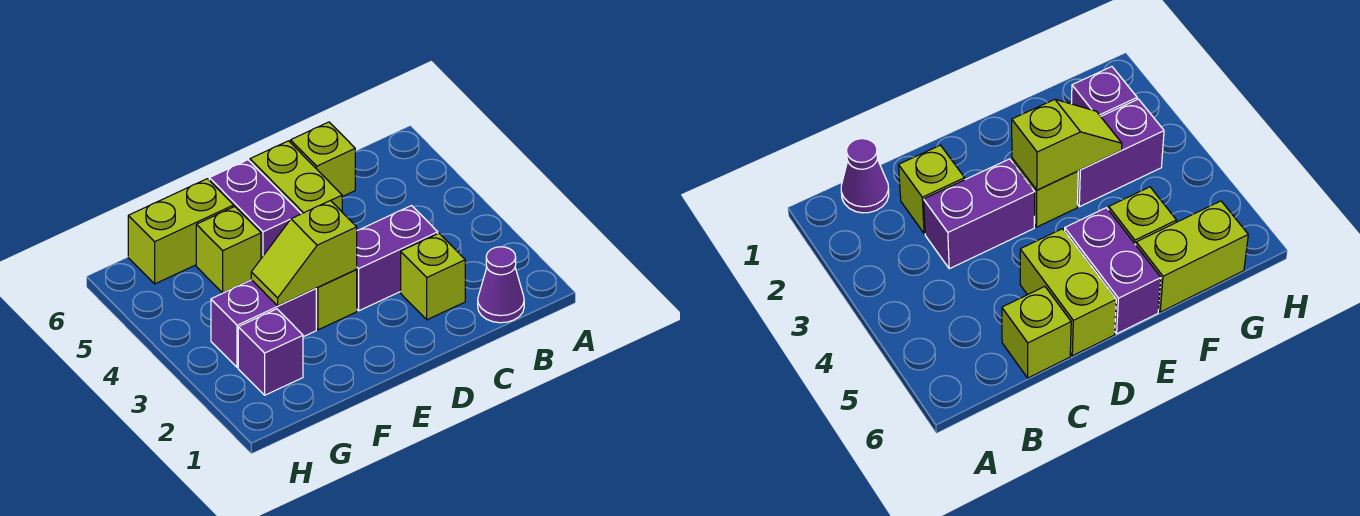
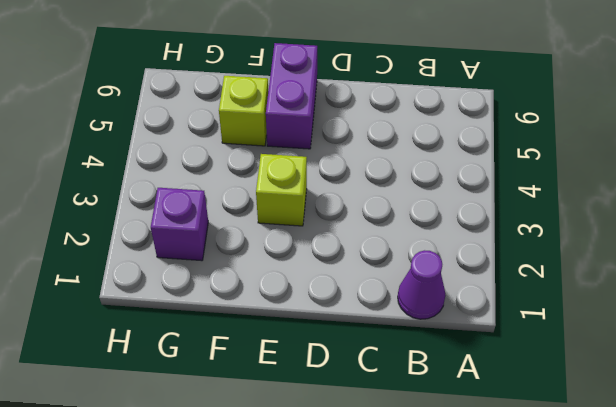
none -> lime brick C2 level 1
none -> purple brick C3:D3 level 1
none -> lime brick C6 level 1

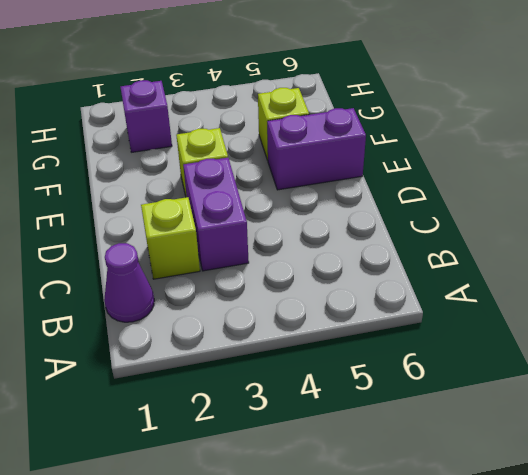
none -> lime brick C6 level 1
none -> lime brick D5:D6 level 1
none -> purple brick F3:G3 level 1

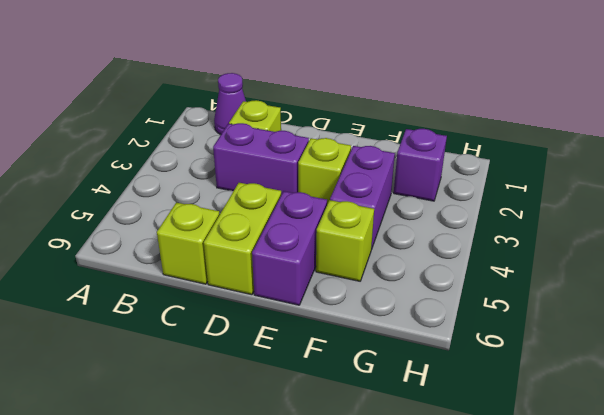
purple brick F3:F4 level 1 -> purple brick F3:G3 level 1
none -> lime brick F6:G6 level 1
none -> lime slope E3:F3 level 2 top E

